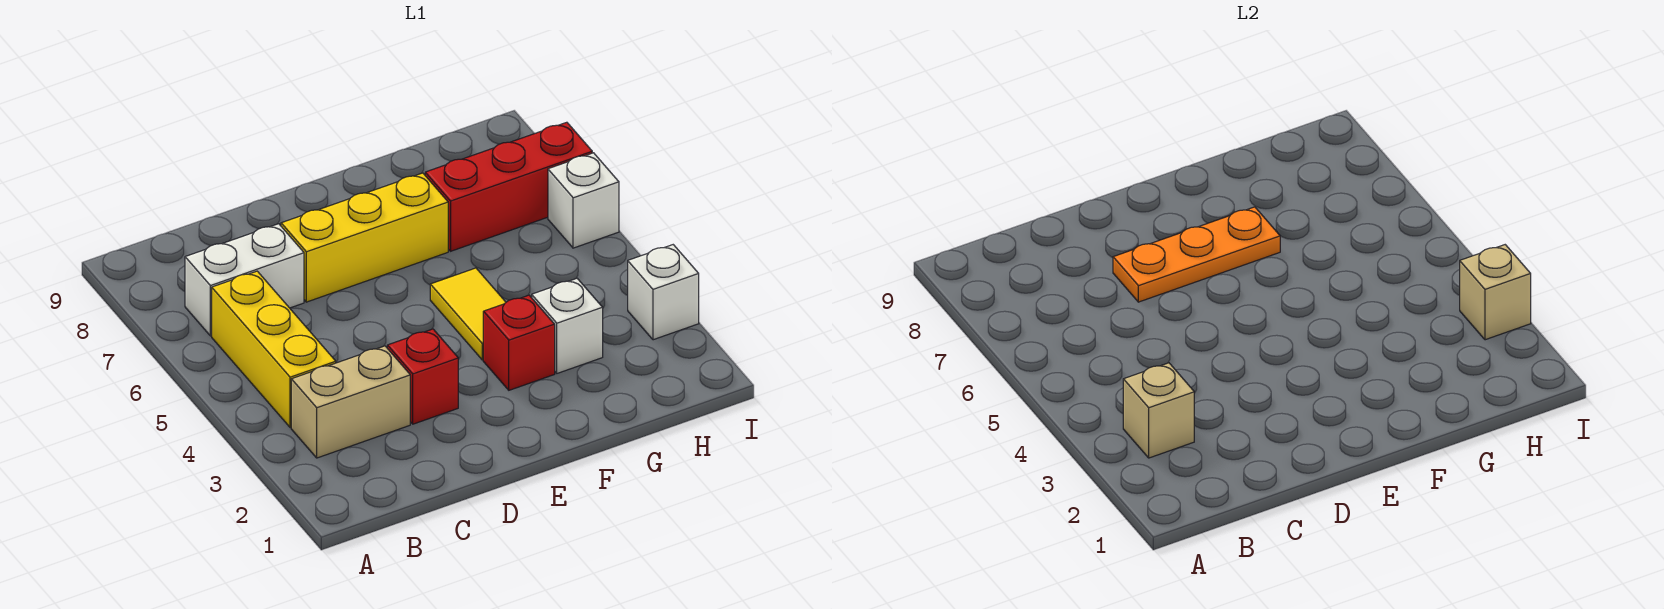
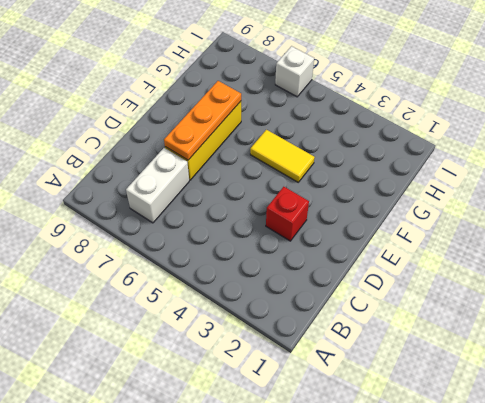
none -> tan brick B3:C3 level 1
none -> yellow brick B4:B6 level 1
none -> red brick F3 level 1

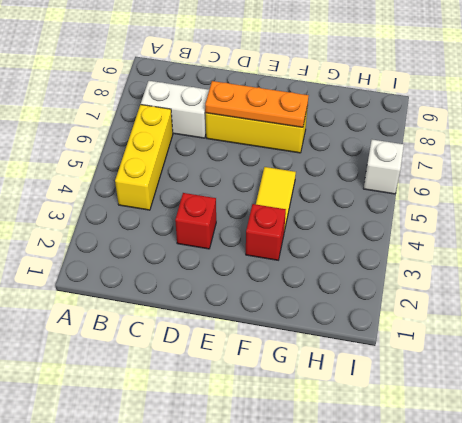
none -> tan brick B3:C3 level 1
none -> white brick G3 level 1
none -> red brick G7:I7 level 1

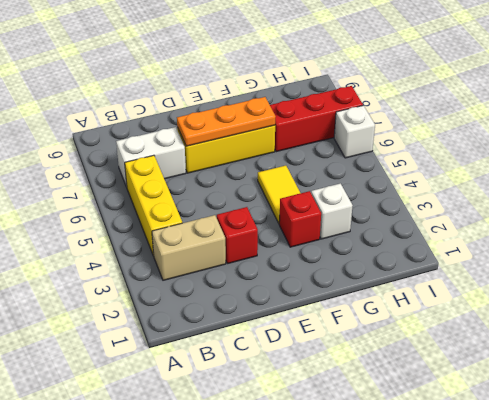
none -> white brick I3 level 1
none -> tan brick B3 level 2
none -> tan brick I3 level 2

